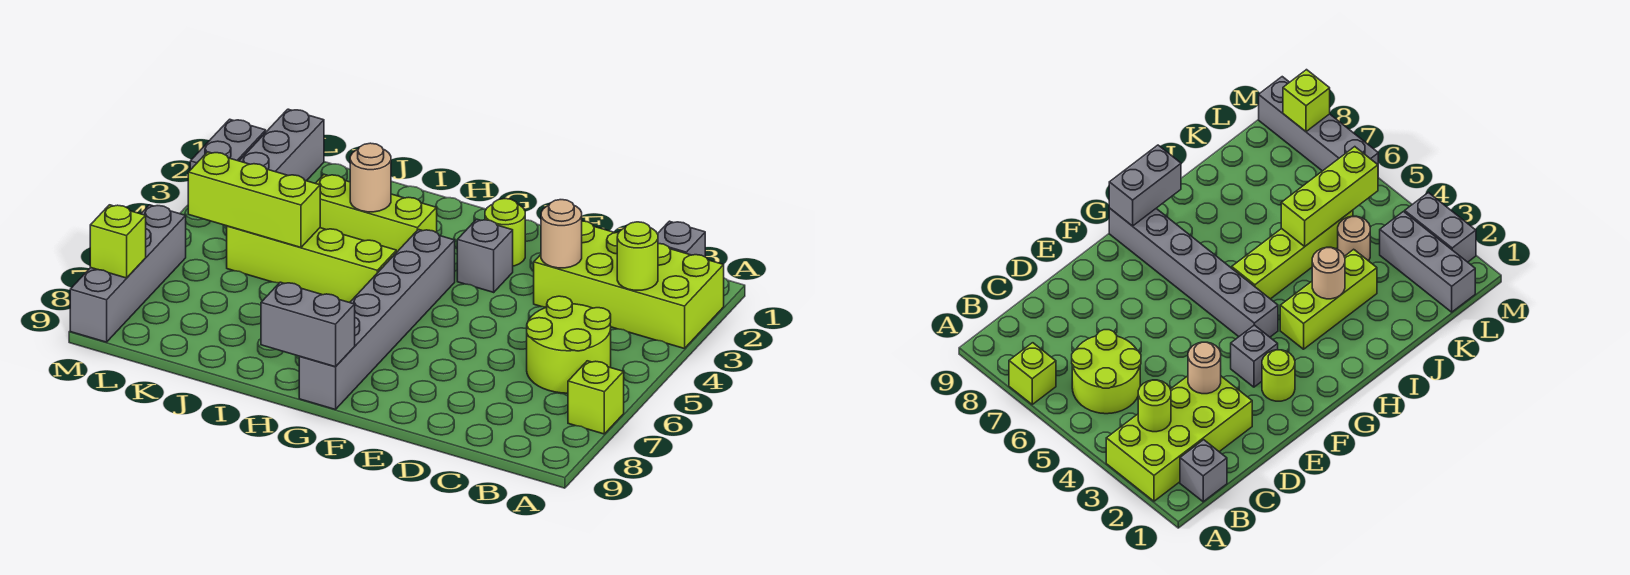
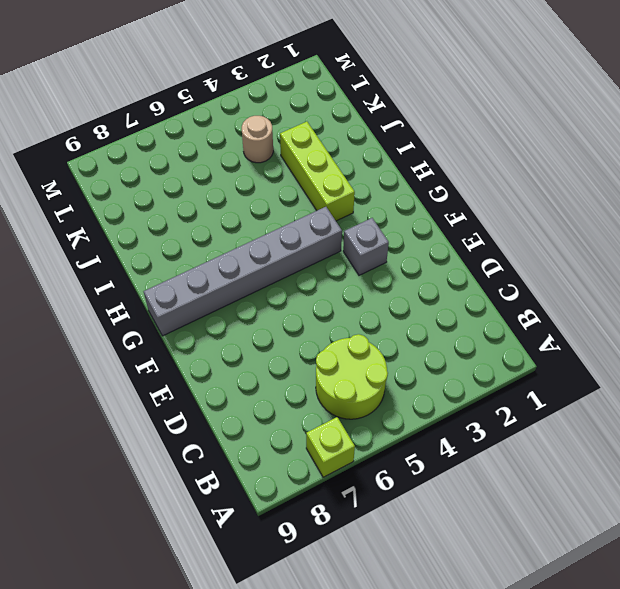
none -> lime brick A2:D3 level 1
none -> grey brick B1 level 1
none -> lime round brick F2 level 1

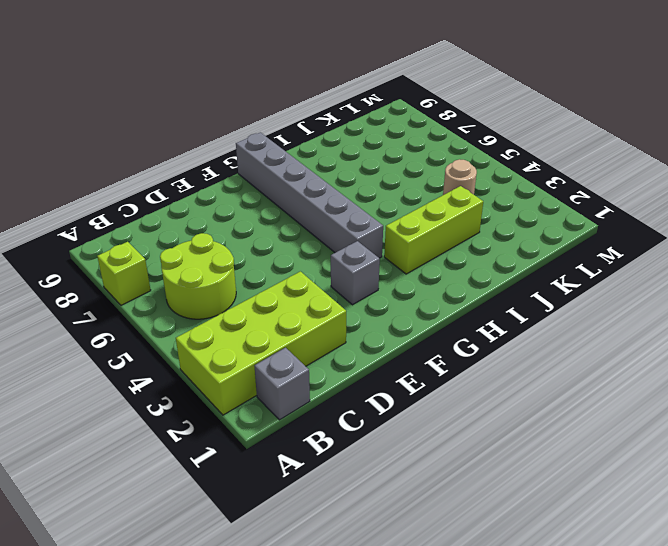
none -> lime round brick F2 level 1
none -> lime brick H5:K5 level 1
none -> grey brick L1:L3 level 1

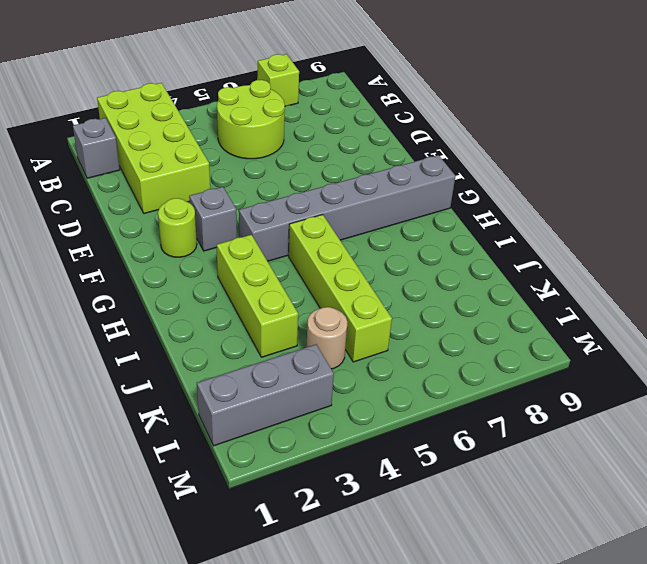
none -> grey brick M2:M3 level 1
none -> grey brick M6:M9 level 1
none -> lime round brick B3 level 2

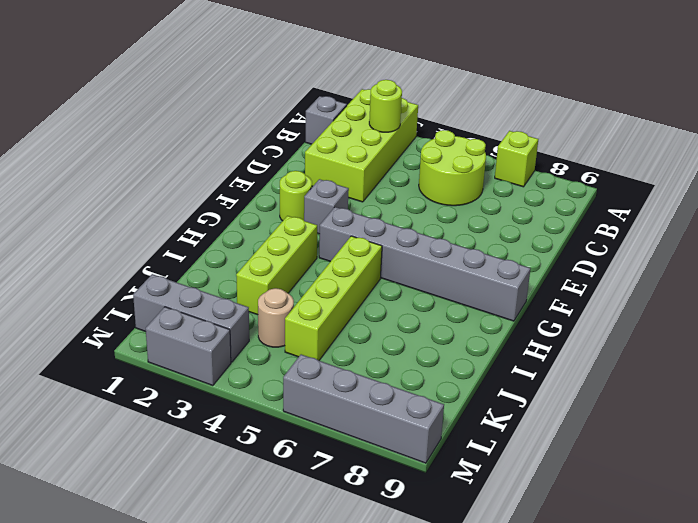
none -> tan round brick D3 level 2
none -> grey brick G9:H9 level 2
none -> tan round brick I3 level 2

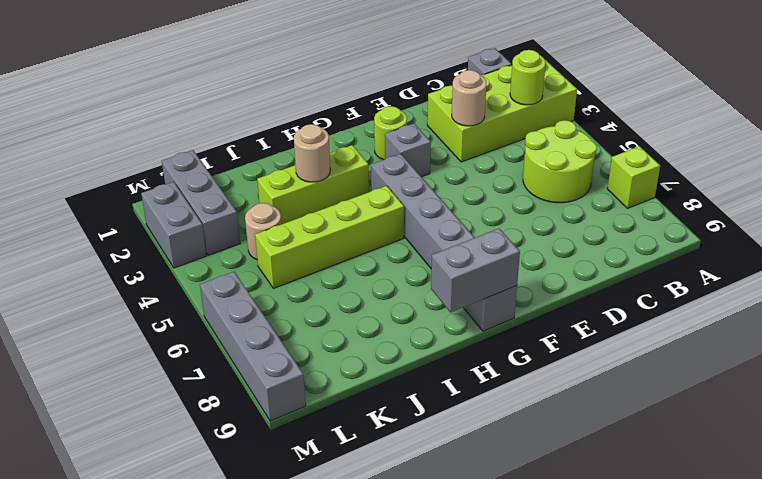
none -> lime brick J5:L5 level 2
none -> lime brick M8 level 2

